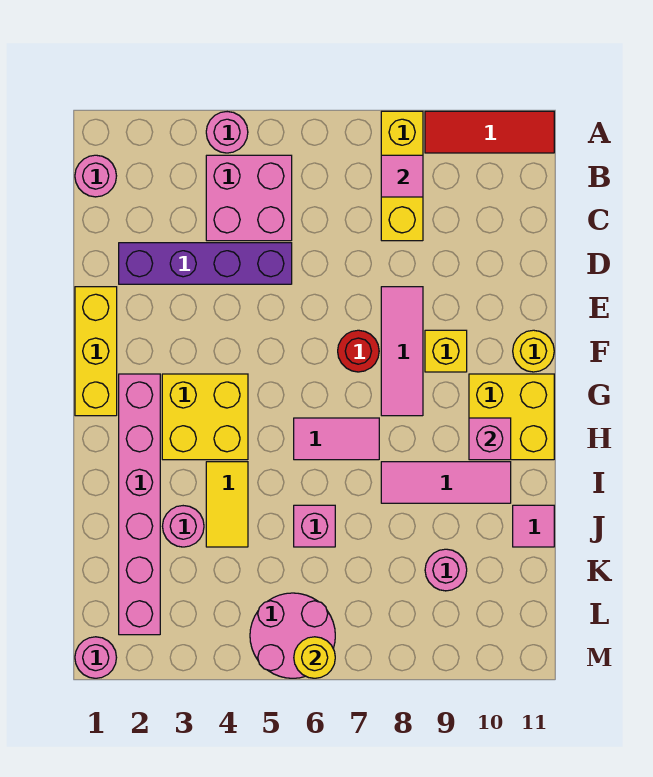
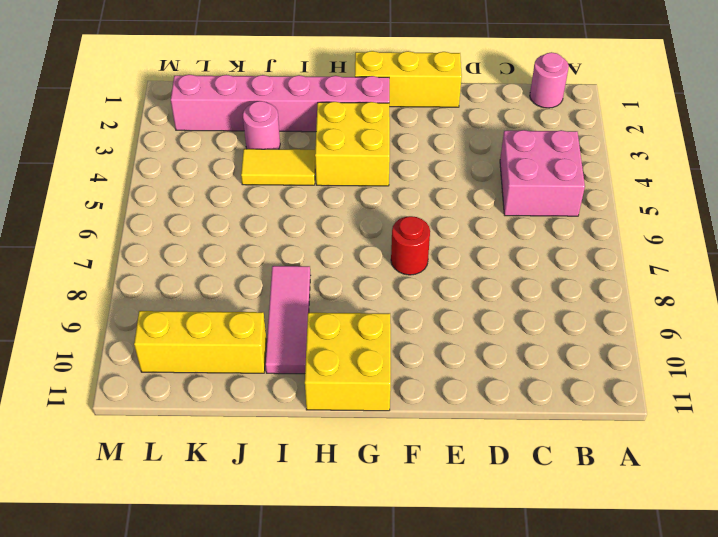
yellow brick J10:L10 level 1 -> yellow brick A8:C8 level 1
none -> pink round brick A4 level 1
none -> red tile A9:A11 level 1
none -> purple brick D2:D5 level 1

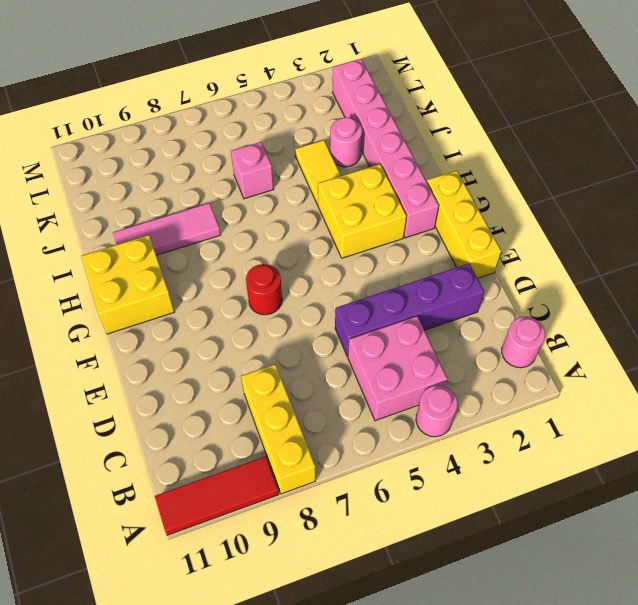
none -> pink tile E8:G8 level 1
none -> yellow brick F9 level 1
none -> yellow round brick F11 level 1

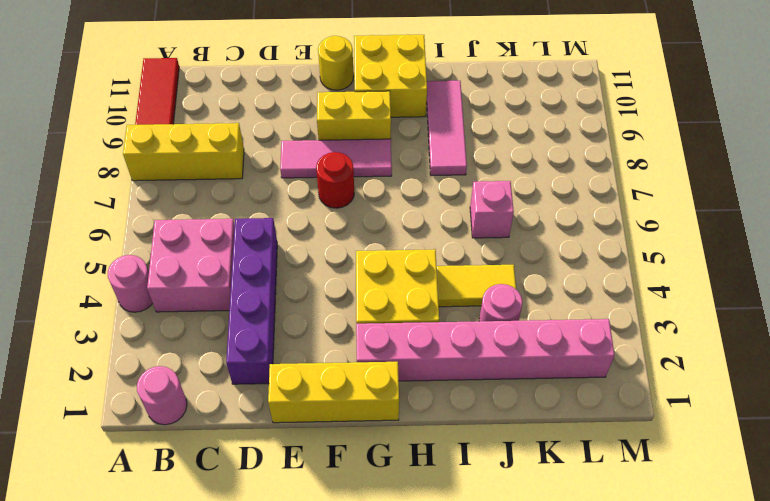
yellow brick F9:G9 level 1 -> yellow brick F9 level 1
none -> pink tile H6:H7 level 1
none -> pink tile J11 level 1
none -> pink round brick K9 level 1

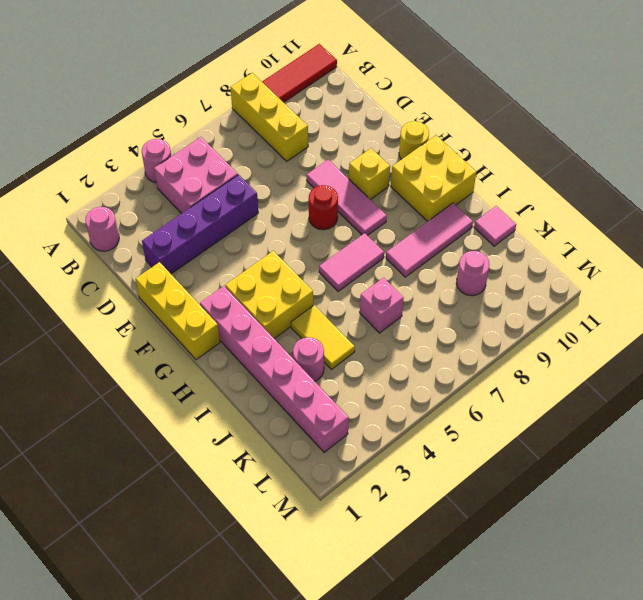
none -> pink round brick L5:M6 level 1
none -> pink round brick M1 level 1
none -> pink tile B8 level 2

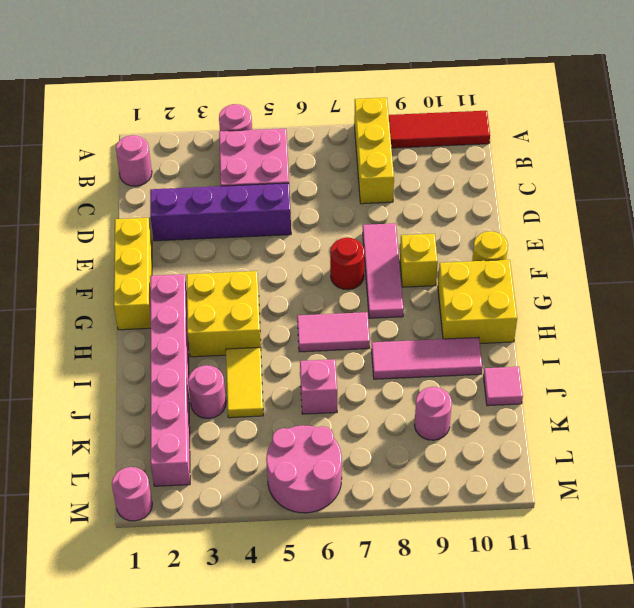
none -> pink tile B8 level 2
none -> pink brick H10 level 2
none -> yellow round brick M6 level 2

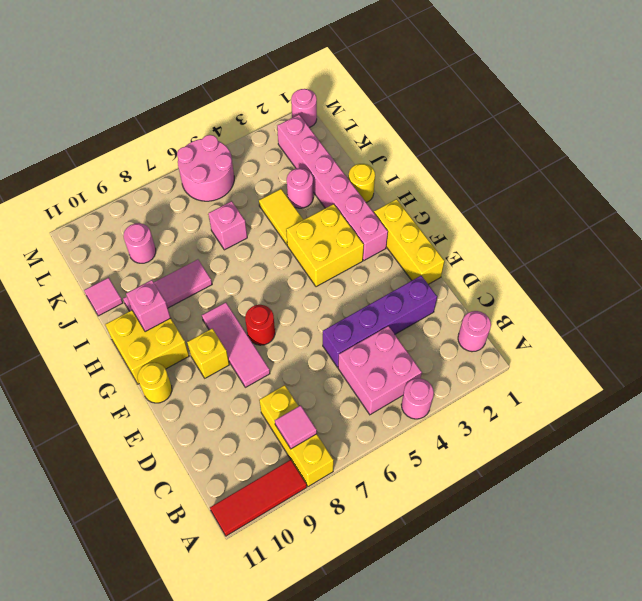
yellow round brick I1 level 1 -> yellow round brick M6 level 2
none -> pink tile H6:H7 level 1

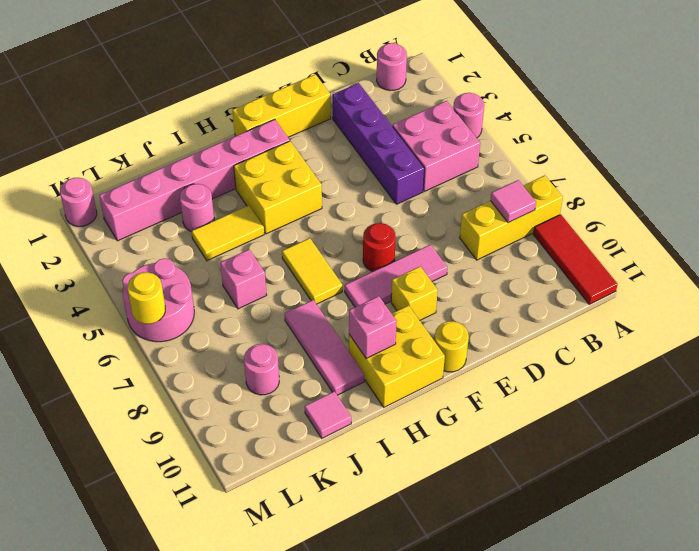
yellow tile H6:H7 level 1 -> pink tile H6:H7 level 1

